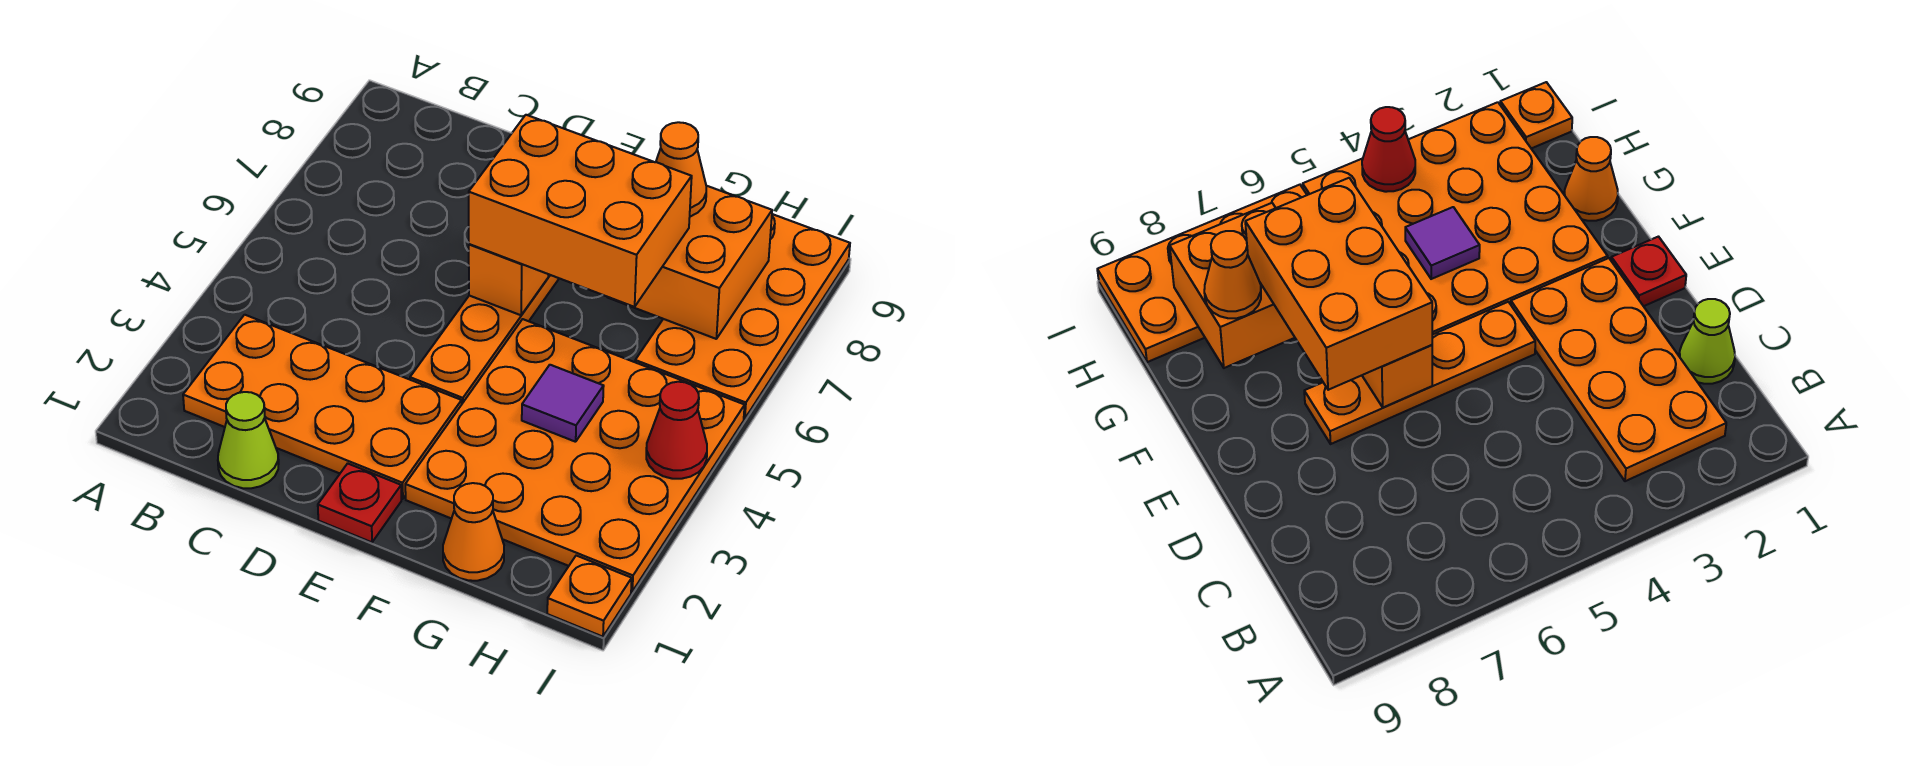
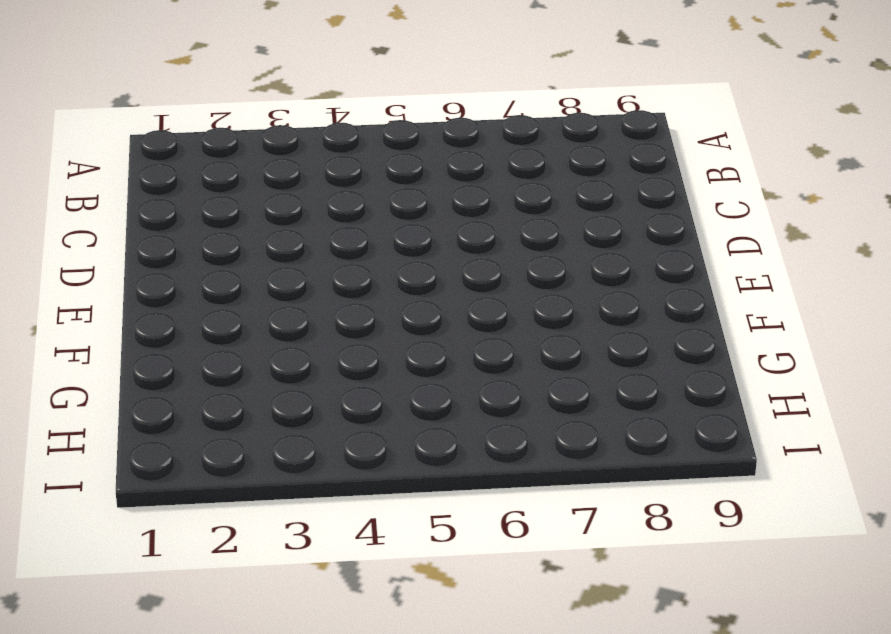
none -> orange plate B2:E3 level 1
none -> lime cone C1 level 1
none -> red plate E1 level 1

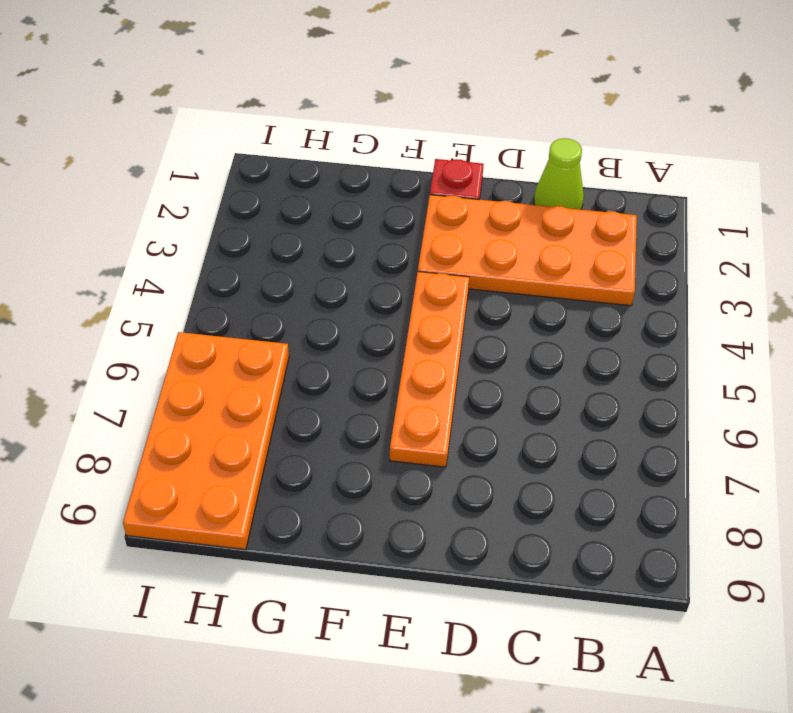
none -> orange plate F2:I5 level 1
none -> orange cone G1 level 1
none -> orange plate I1 level 1

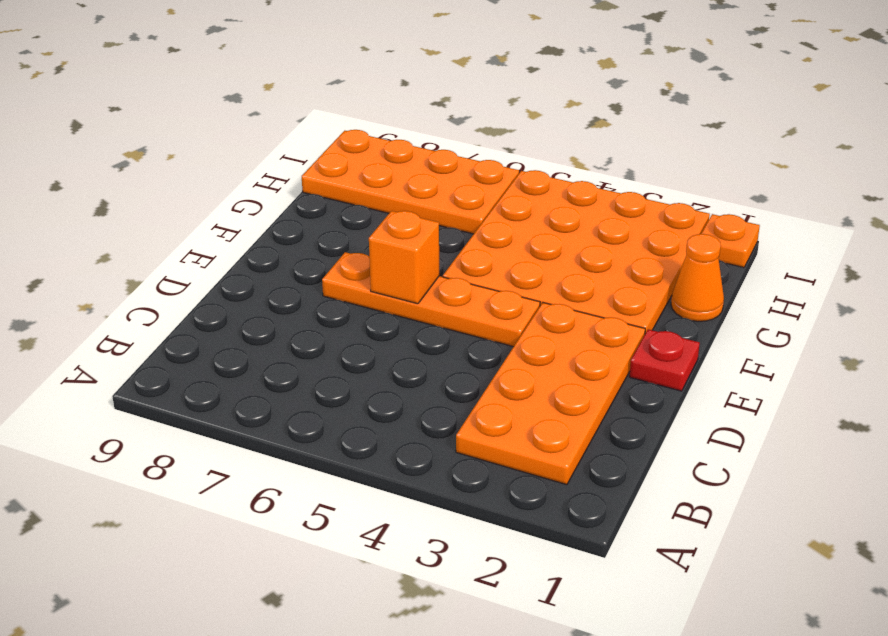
none -> lime cone C1 level 1
none -> purple tile G4 level 2
none -> orange brick G7:H8 level 2

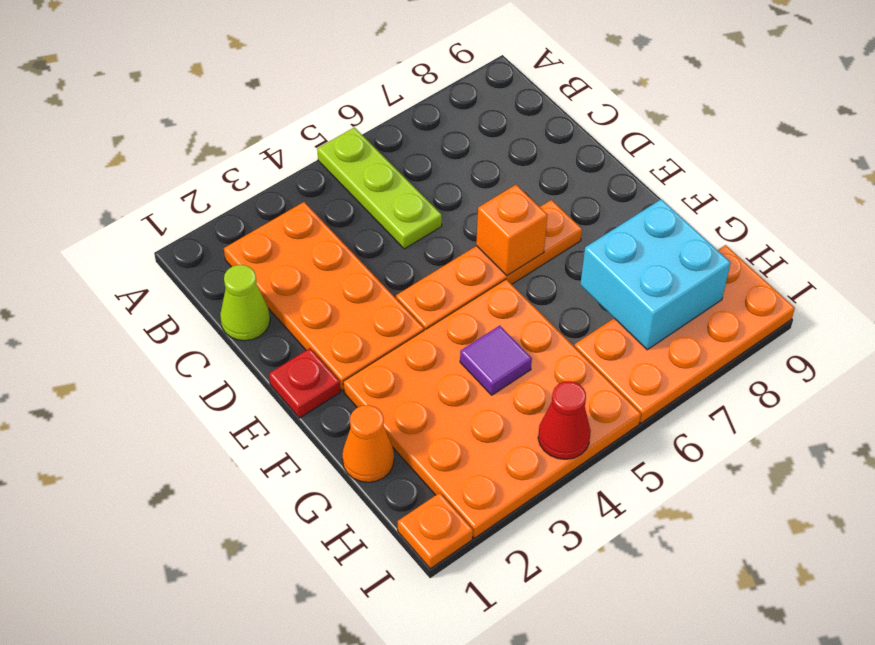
lime plate A5:C5 level 1 -> none
cyan brick G7:H8 level 2 -> orange brick G7:H8 level 2
none -> orange brick E6:G7 level 3
none -> orange cone G8 level 3

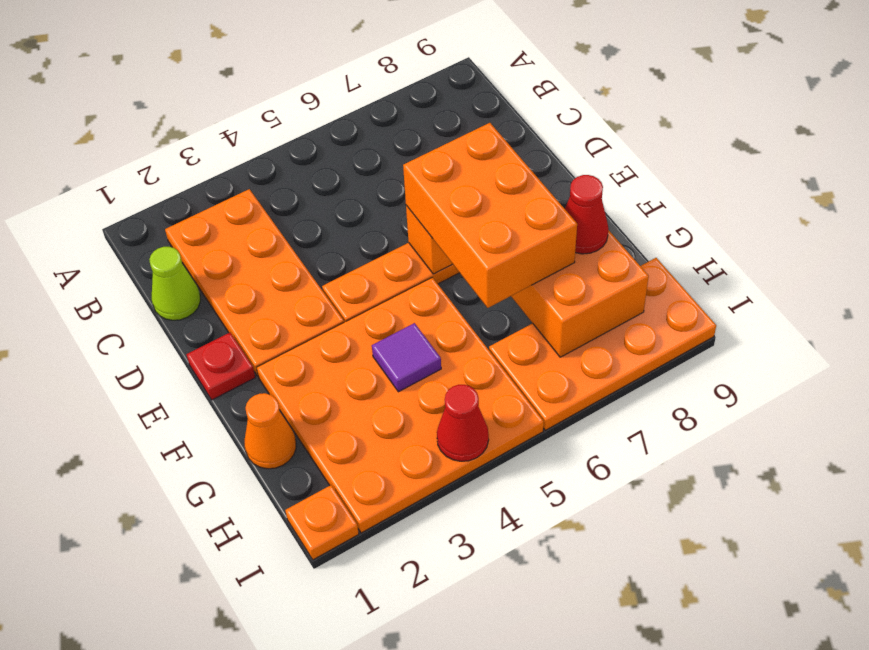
red cone G8 level 3 -> orange cone G8 level 3

